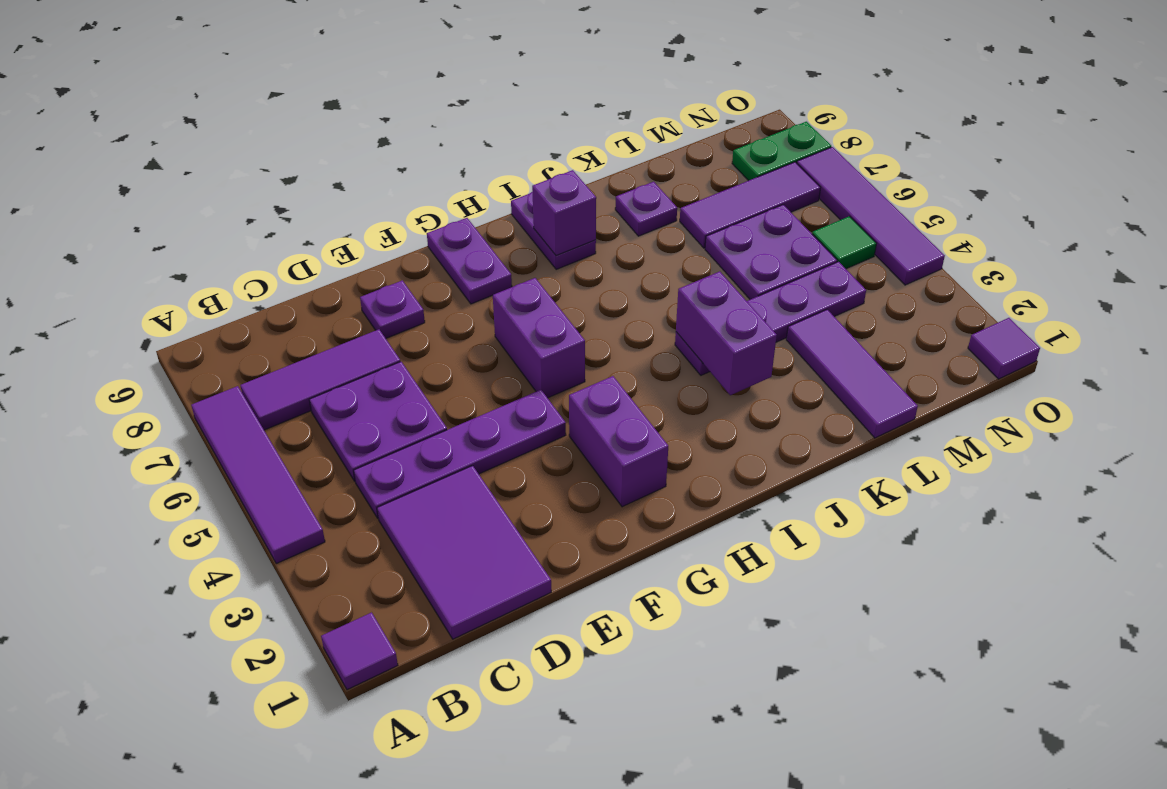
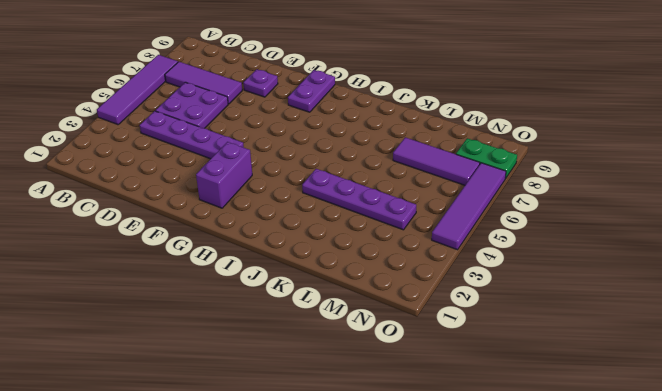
none -> purple tile A1 level 1
none -> purple tile C1:D3 level 1
none -> purple brick G5:G6 level 1

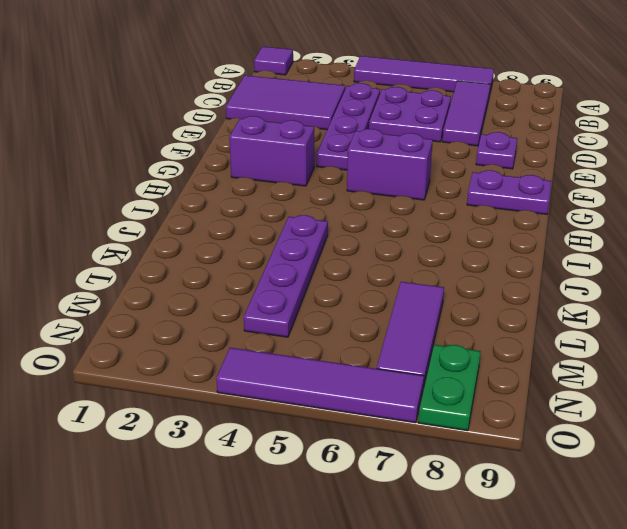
none -> purple plate I8:I9 level 1
none -> purple plate K8 level 1
none -> purple tile L1:L3 level 1

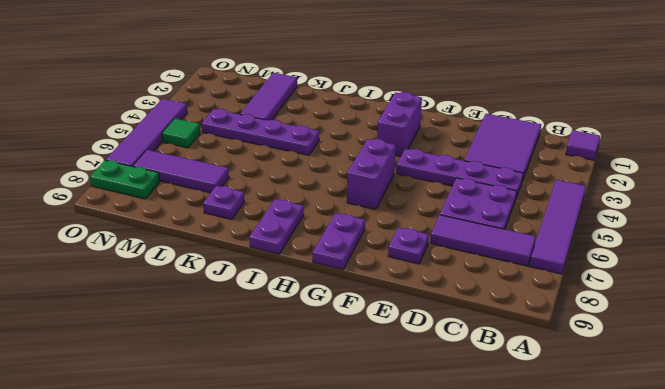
none -> purple plate L5:M6 level 1
none -> purple tile O1 level 1
none -> purple brick I8 level 2

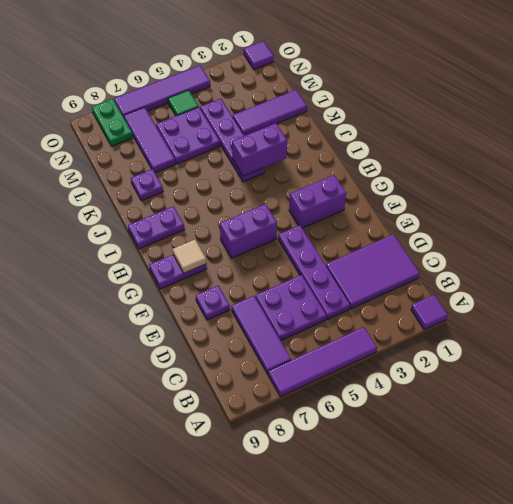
tan tile G8 level 2 -> none
none -> purple brick I8 level 2

